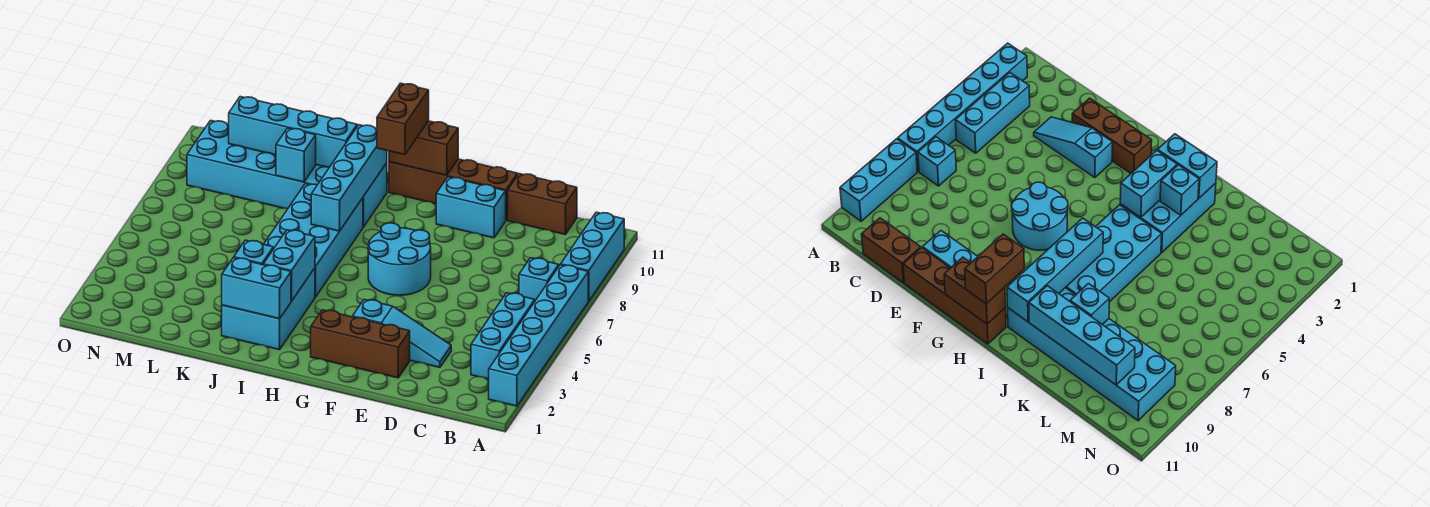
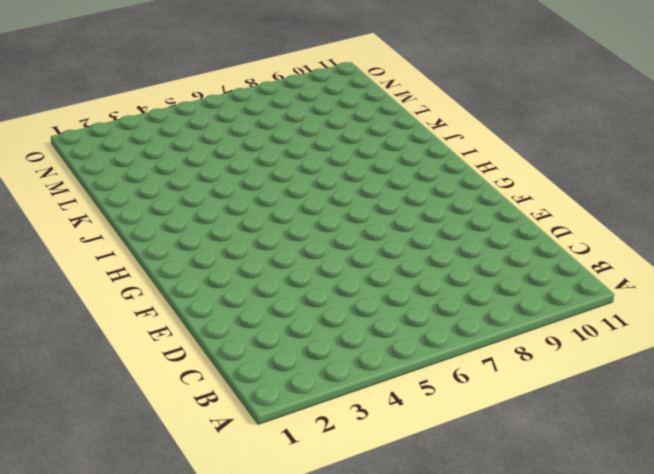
none -> cyan brick A2:A7 level 1
none -> cyan brick A8:A10 level 1
none -> cyan brick B3:B5 level 1

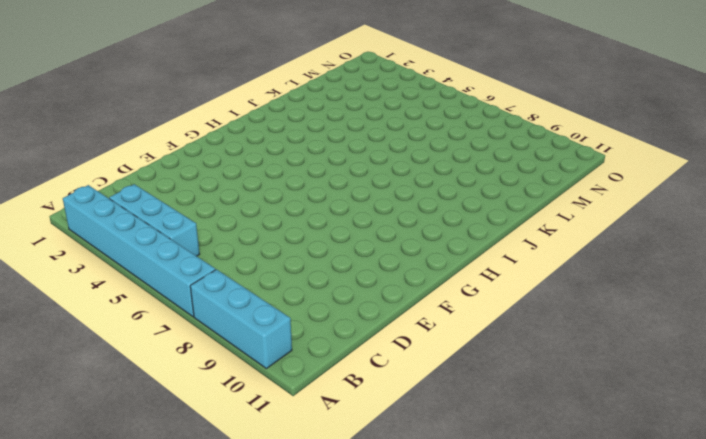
none -> cyan brick B7 level 1
none -> brown brick C11:D11 level 1
none -> cyan slope D3:F3 level 1 top F

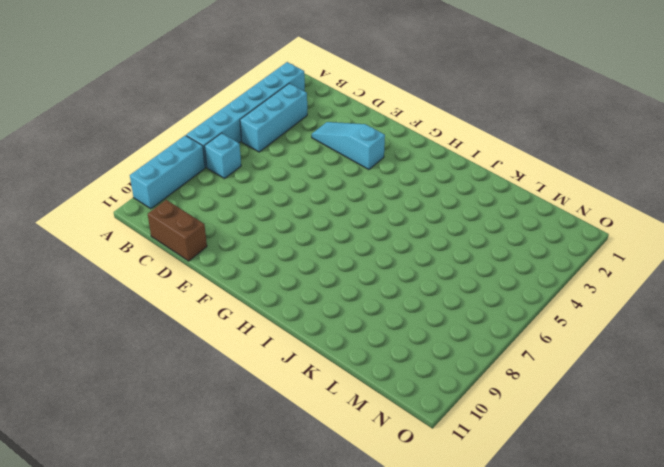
none -> brown brick E2:G2 level 1
none -> cyan brick E10:F10 level 1
none -> brown brick E11:H11 level 1

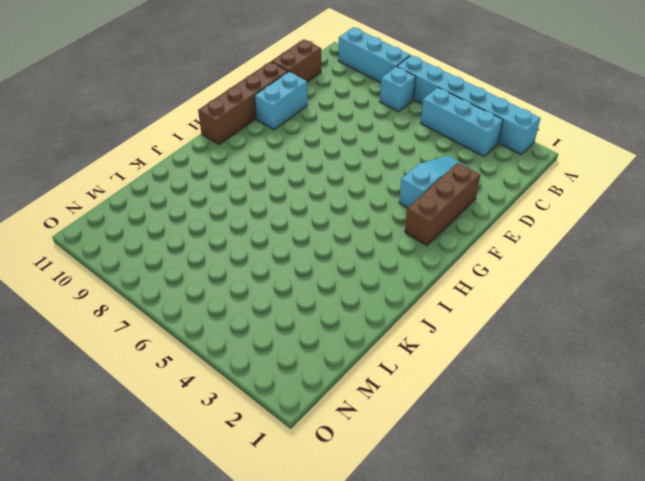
none -> cyan round brick F6:G7 level 1
none -> cyan brick I2:J4 level 1
none -> cyan brick I5:J8 level 1

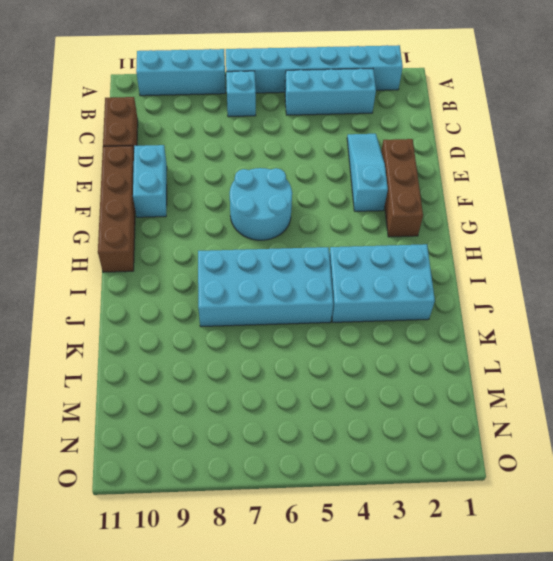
none -> cyan brick I9:N10 level 1
none -> brown brick G11:H11 level 2
none -> cyan brick I2:J2 level 2

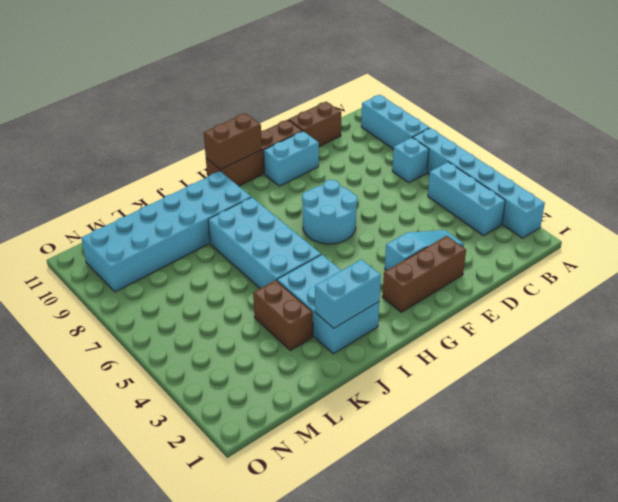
brown brick K3:K4 level 1 -> brown brick H10:H11 level 3
none -> cyan brick I3:I4 level 2
none -> cyan brick I7:I10 level 2
none -> cyan brick J3 level 2

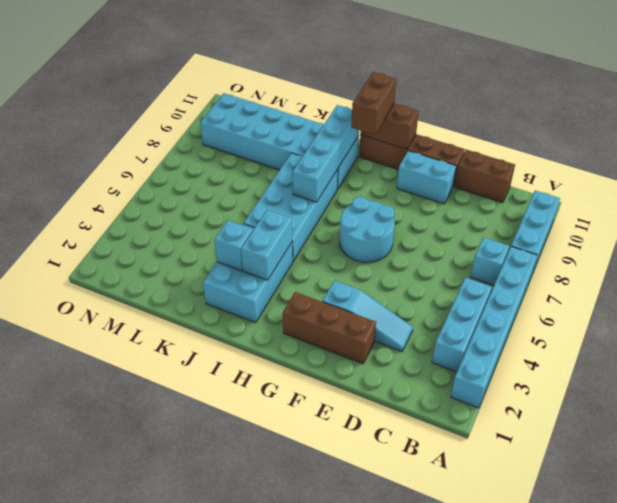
none -> cyan brick I2:J2 level 2
none -> cyan brick J10:M10 level 2
none -> cyan brick K9 level 2

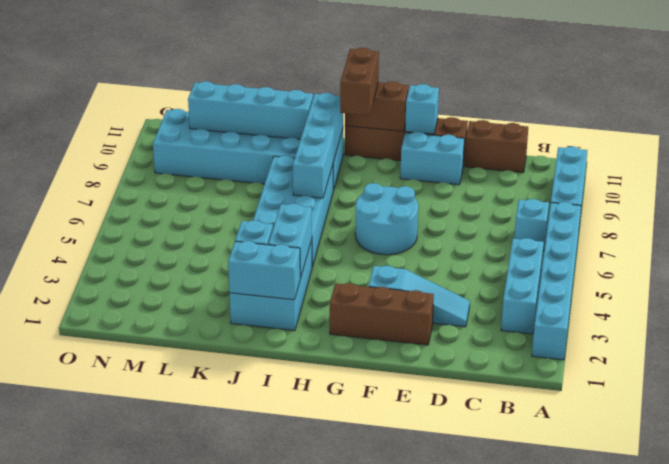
cyan brick F11 level 2 -> cyan brick K9 level 2

